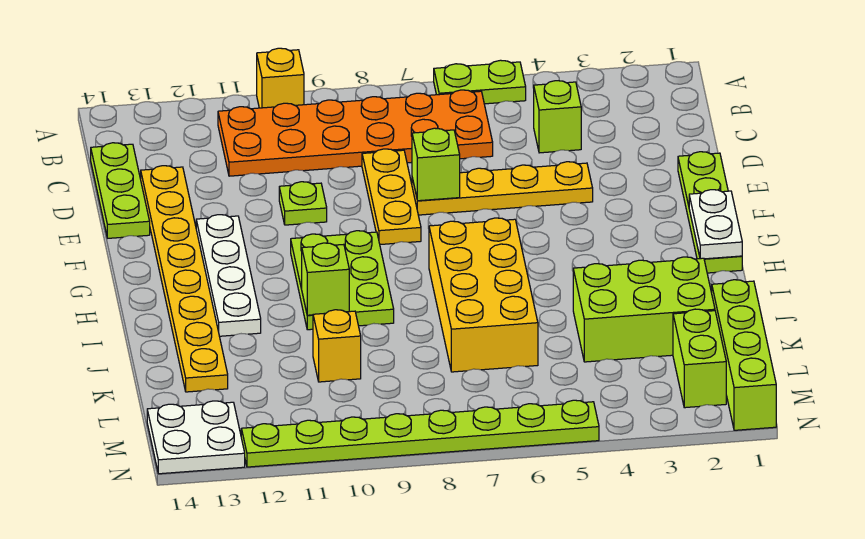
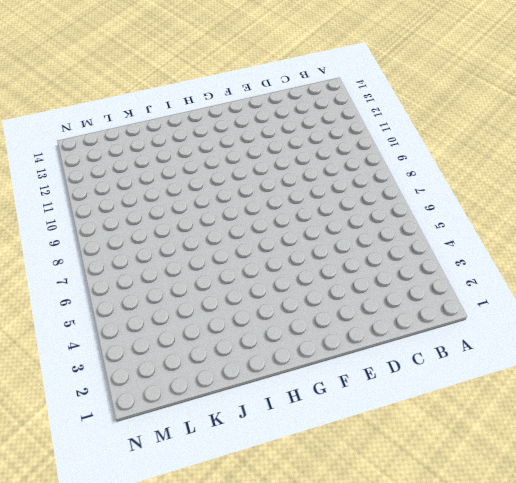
none -> lime plate A5:A6 level 1
none -> yellow brick A10 level 1
none -> orange plate B6:C11 level 1

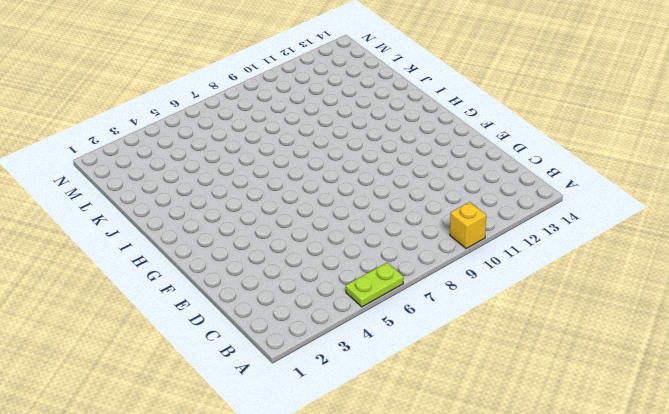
none -> orange plate B6:C11 level 1
none -> lime brick C4 level 1
none -> lime plate C14:E14 level 1

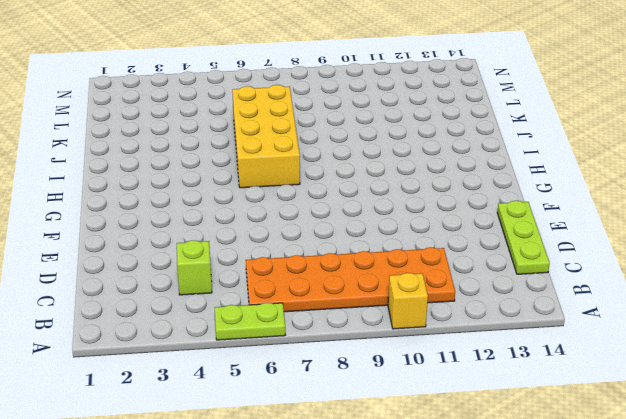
none -> yellow plate D8:F8 level 1
none -> yellow plate D13:K13 level 1
none -> lime plate E1:H1 level 1

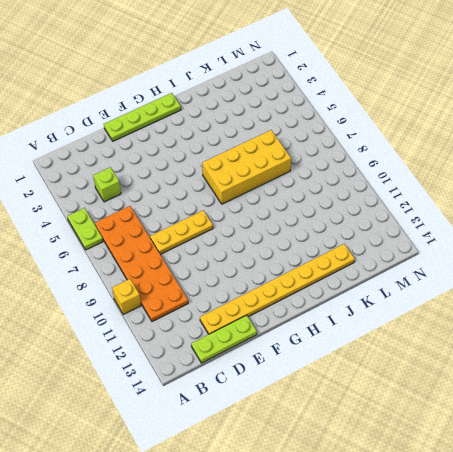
none -> yellow plate E4:E7 level 1
none -> lime plate E10 level 1
none -> white plate F12:I12 level 1

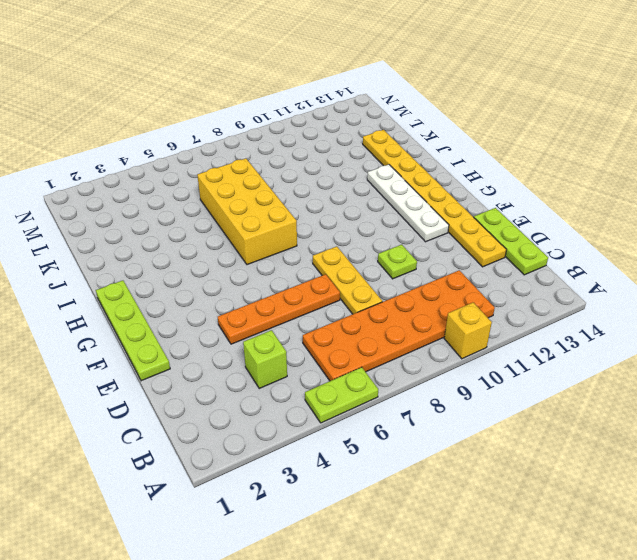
orange plate E4:E7 level 1 -> yellow plate E4:E7 level 1
none -> lime plate G9:I10 level 1
none -> lime brick J2:K4 level 1
none -> lime brick K1:N1 level 1

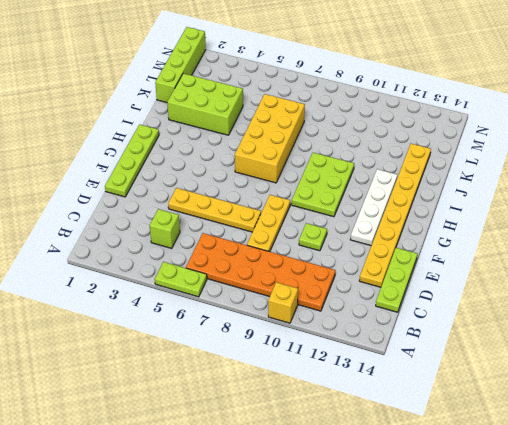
none -> yellow brick K10 level 1
none -> lime brick L2:M2 level 1
none -> white plate M13:N14 level 1

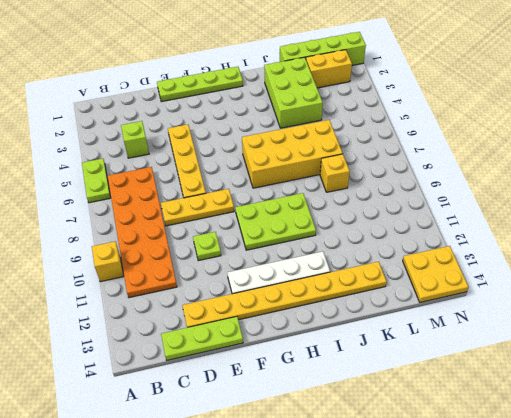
yellow brick K8 level 1 -> yellow brick K10 level 1
yellow brick L2:M2 level 1 -> lime brick L2:M2 level 1
yellow plate M13:N14 level 1 -> white plate M13:N14 level 1
none -> lime plate N5:N12 level 1
none -> lime brick E7 level 2
none -> white plate G1:H1 level 2

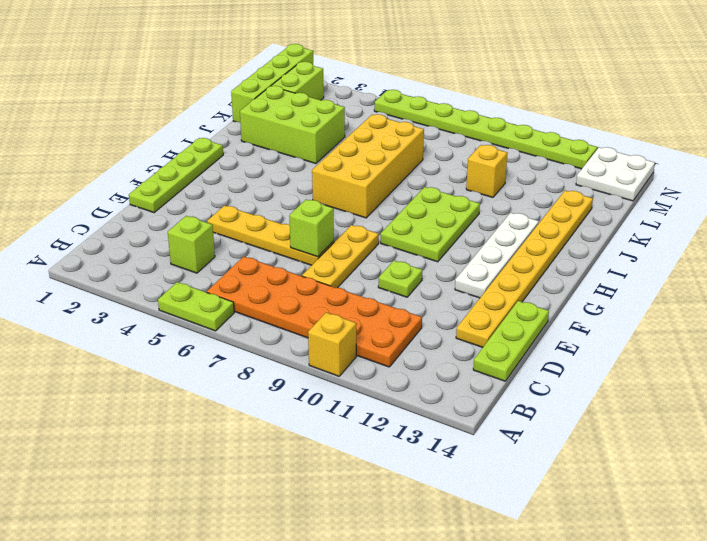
none -> white plate G1:H1 level 2
none -> lime brick I10 level 2

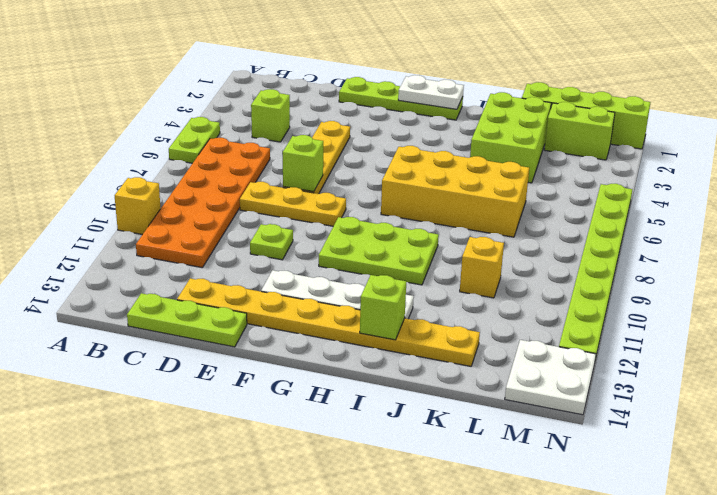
lime brick I13 level 2 -> lime brick I10 level 2

